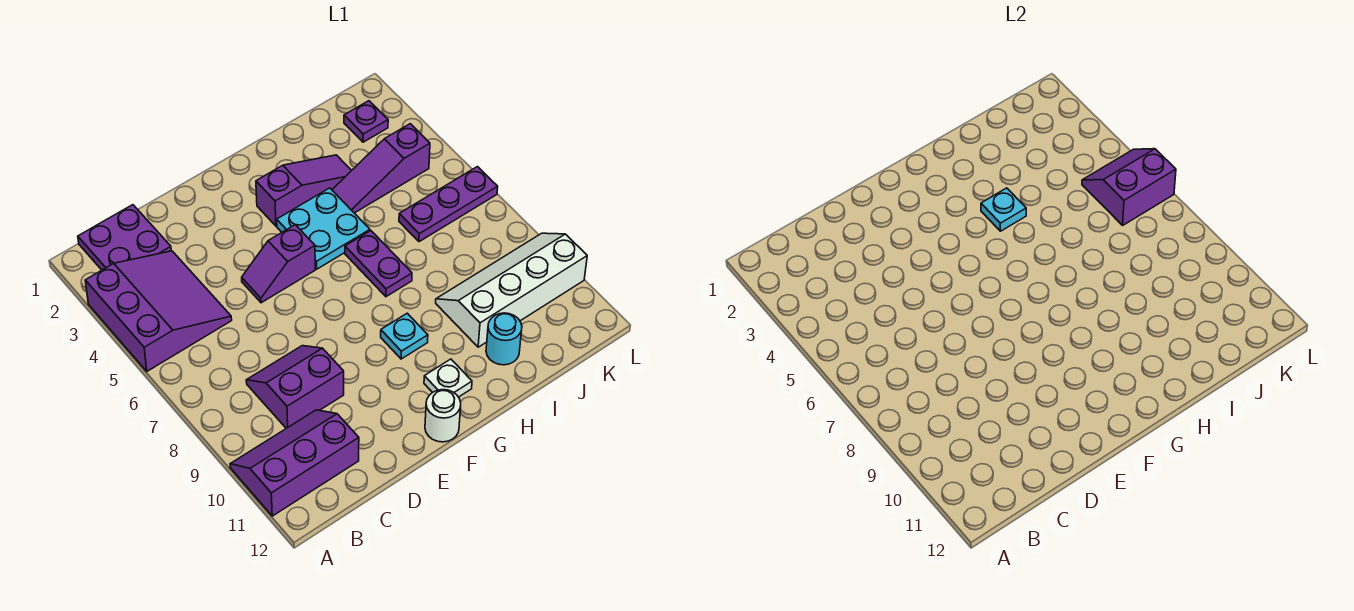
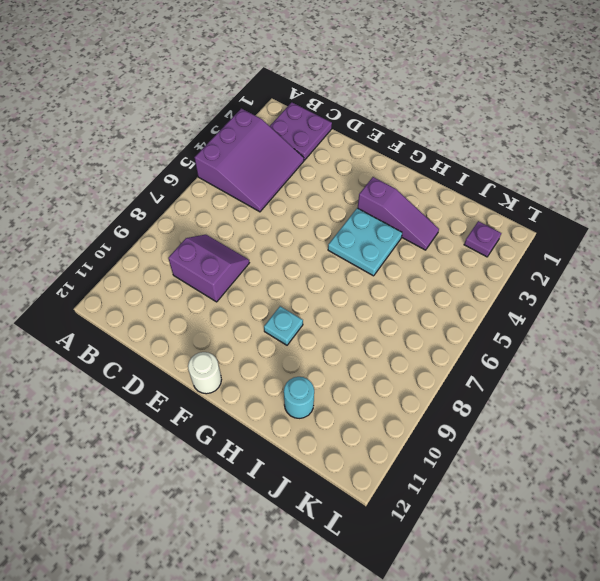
none -> purple slope A10:C11 level 1 top 11
none -> purple slope E5:F5 level 1 top F
none -> white plate G11 level 1

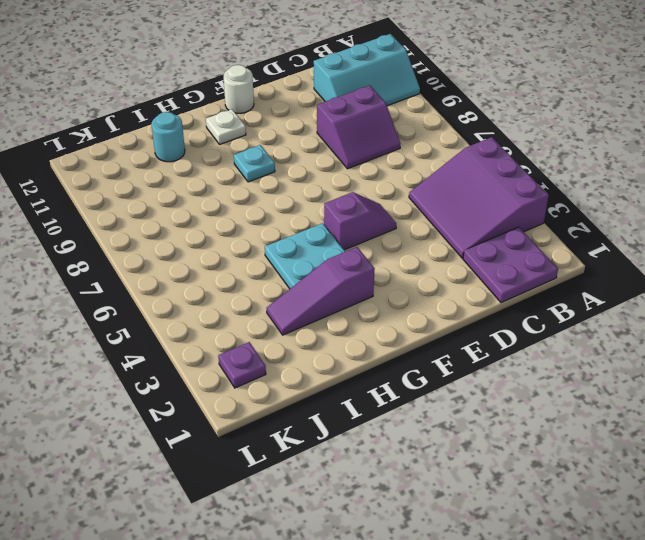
cyan slope A10:C11 level 1 top 11 -> purple slope A10:C11 level 1 top 11
none -> purple plate H6:H7 level 1
none -> purple slope I4:K4 level 1 top K
none -> white slope I9:L10 level 1 top 10

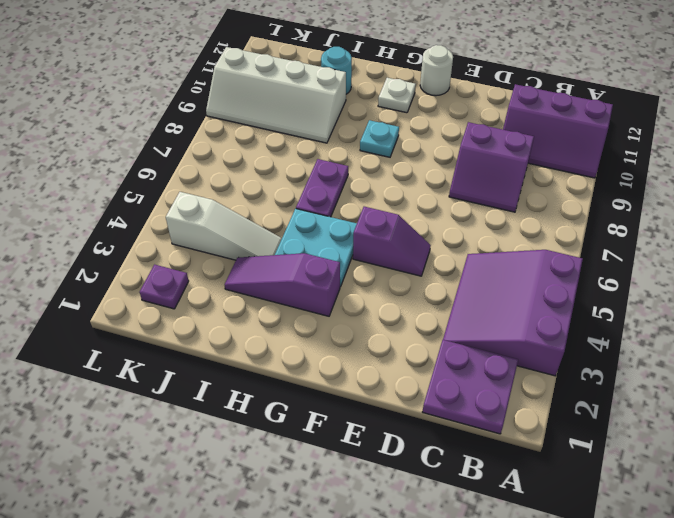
white slope I4:K4 level 1 top K -> purple slope I4:K4 level 1 top K
none -> purple plate J6:L6 level 1
none -> cyan plate H4 level 2
none -> purple slope K5:L6 level 2 top 6

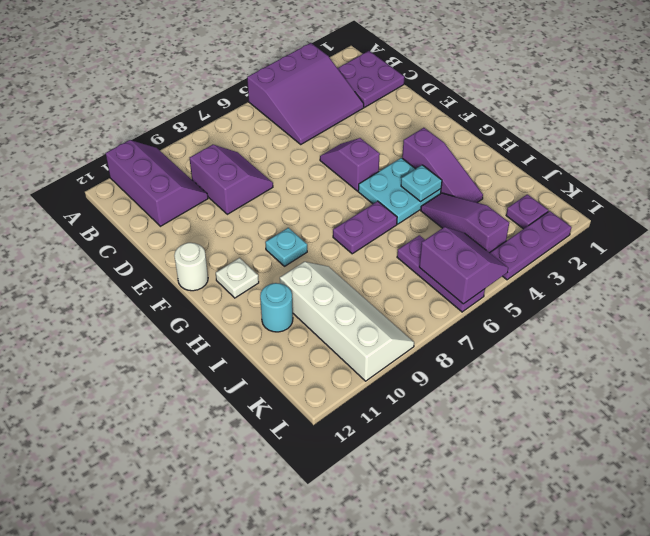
purple plate L2:L4 level 1 -> none

